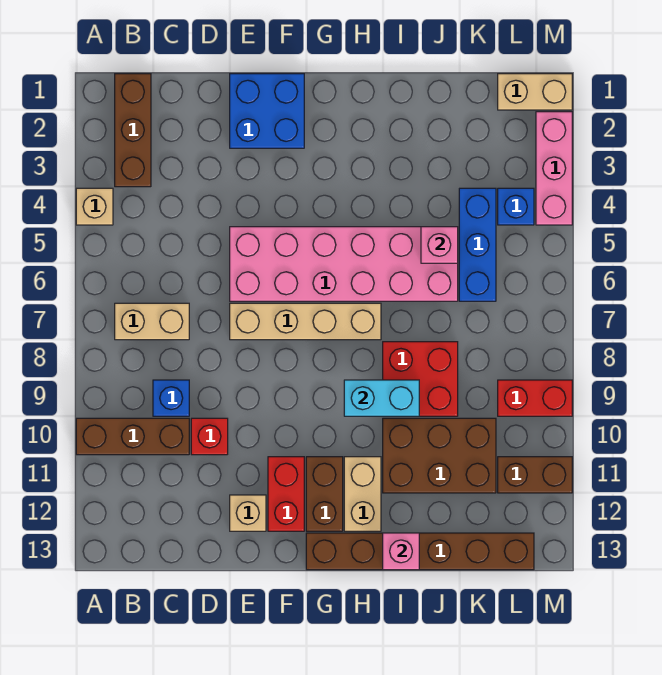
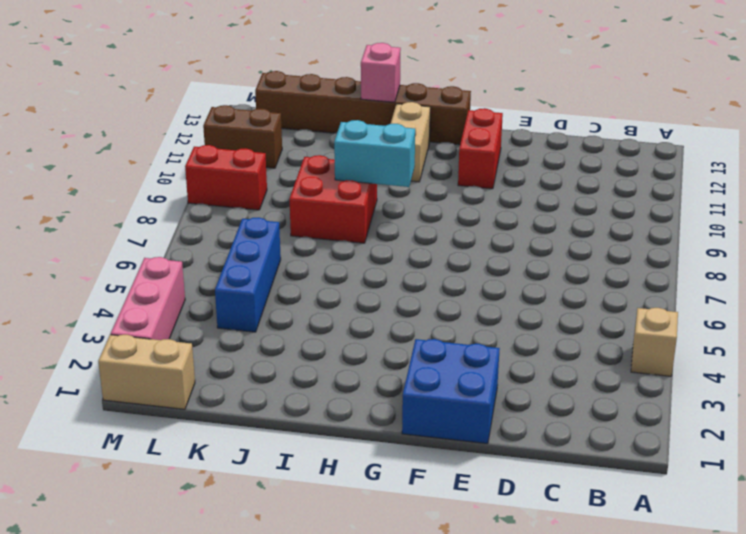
none -> brown brick A10:C10 level 1
none -> brown brick B1:B3 level 1
none -> tan brick B7:C7 level 1

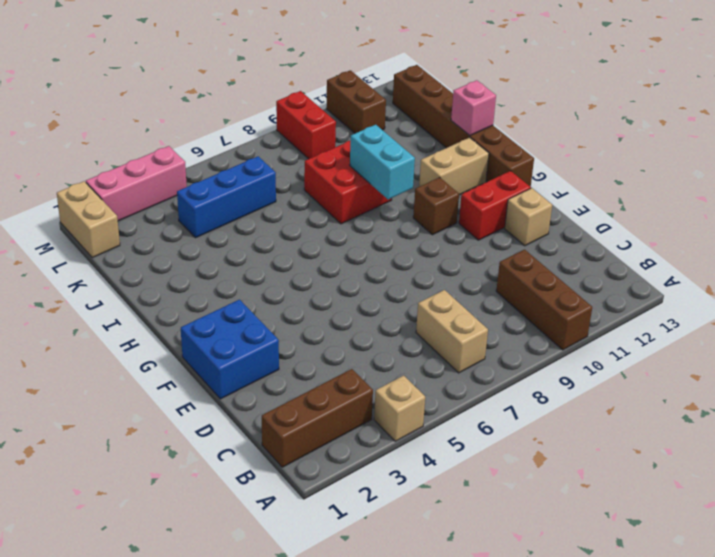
brown brick G10 level 1 -> none
none -> blue brick C9 level 1
none -> red brick D10 level 1
none -> pink brick E5:J6 level 1

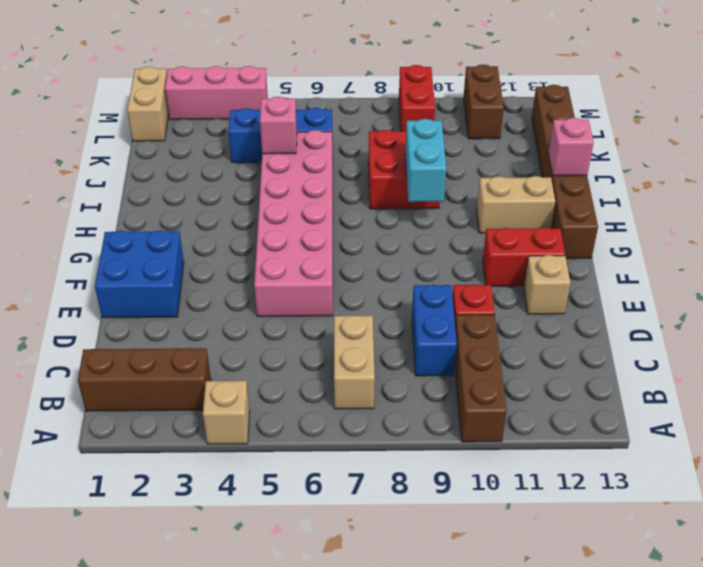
blue brick C9:D9 level 1 -> blue brick C9 level 1
none -> tan brick E7:H7 level 1
none -> brown brick G11:G12 level 1
none -> brown brick I10:K11 level 1

